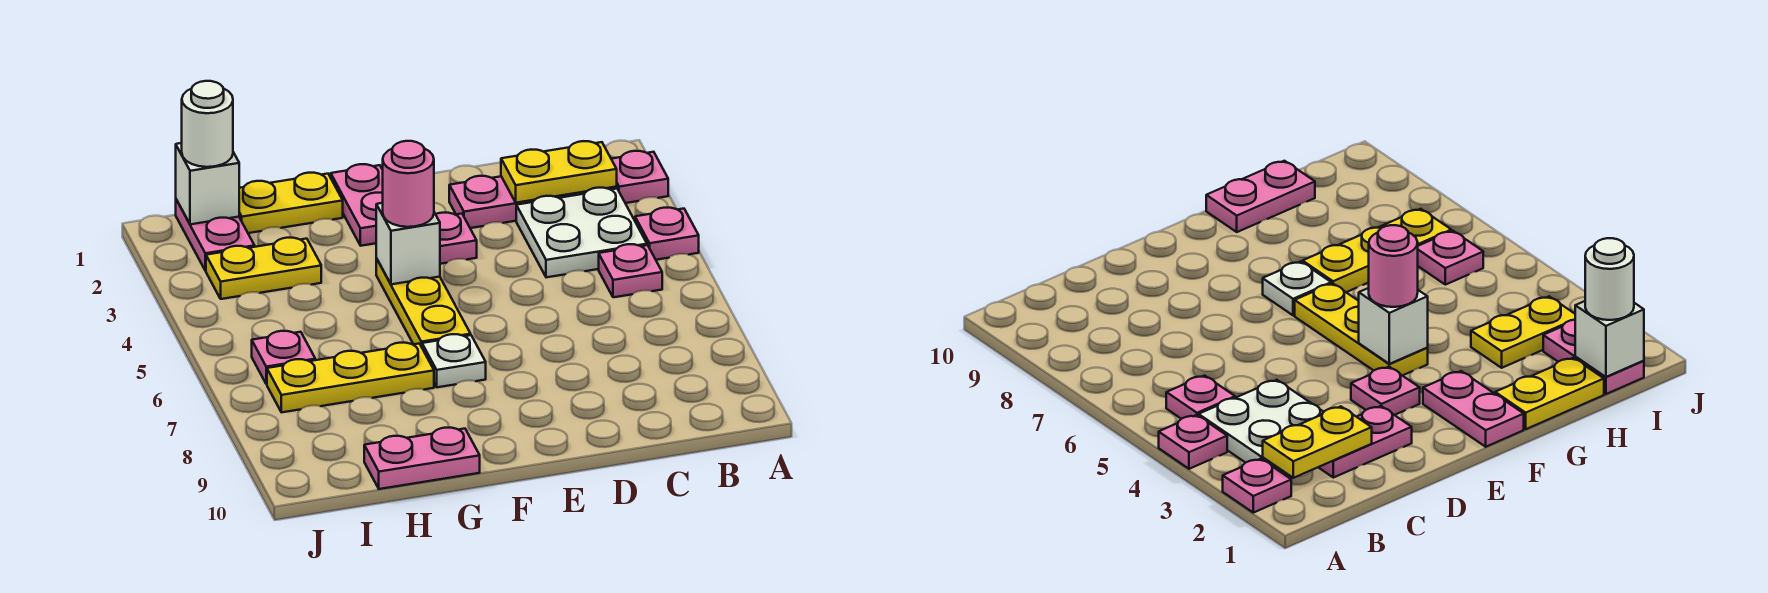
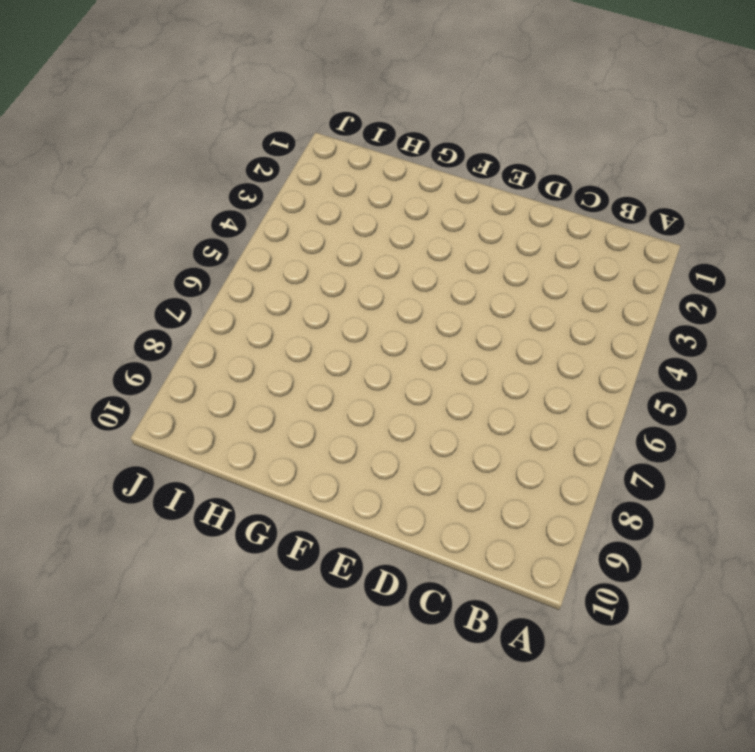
none -> pink plate A2 level 1
none -> pink plate A4 level 1
none -> white plate B3:C4 level 1

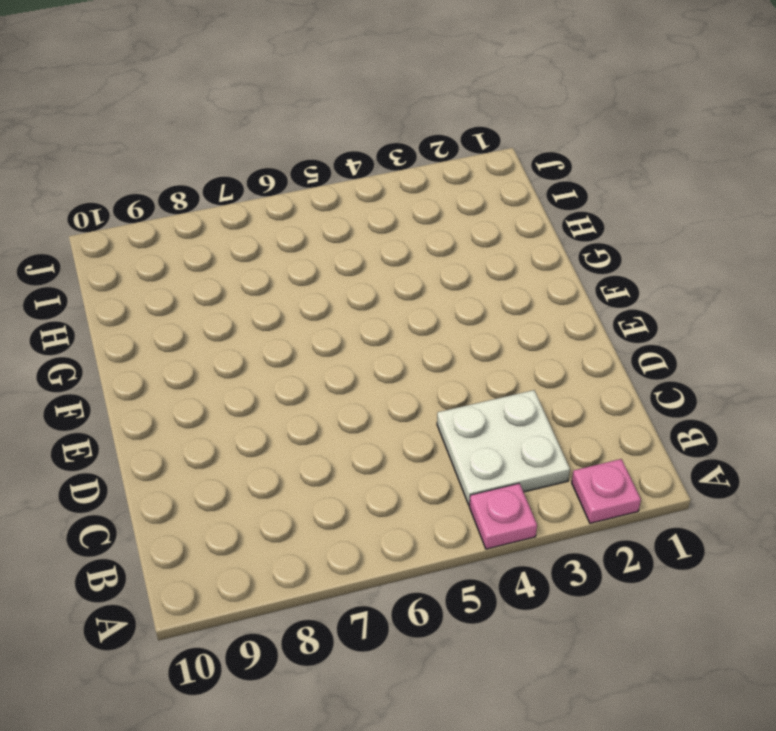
none -> pink plate B5 level 1
none -> pink plate C2:D2 level 1
none -> pink plate E3 level 1

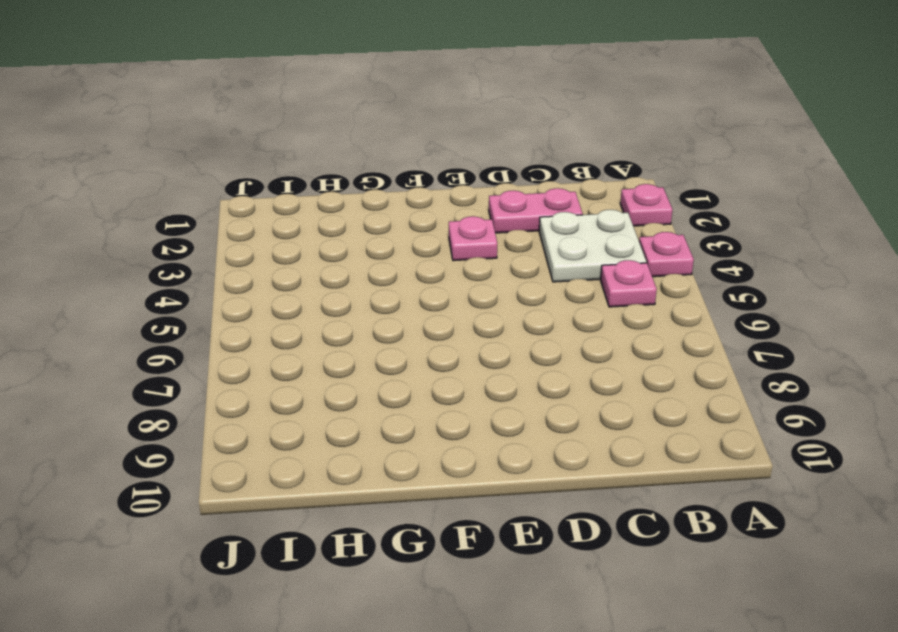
none -> pink plate F1:F2 level 1
none -> yellow plate F4:F6 level 1
none -> white plate F7 level 1

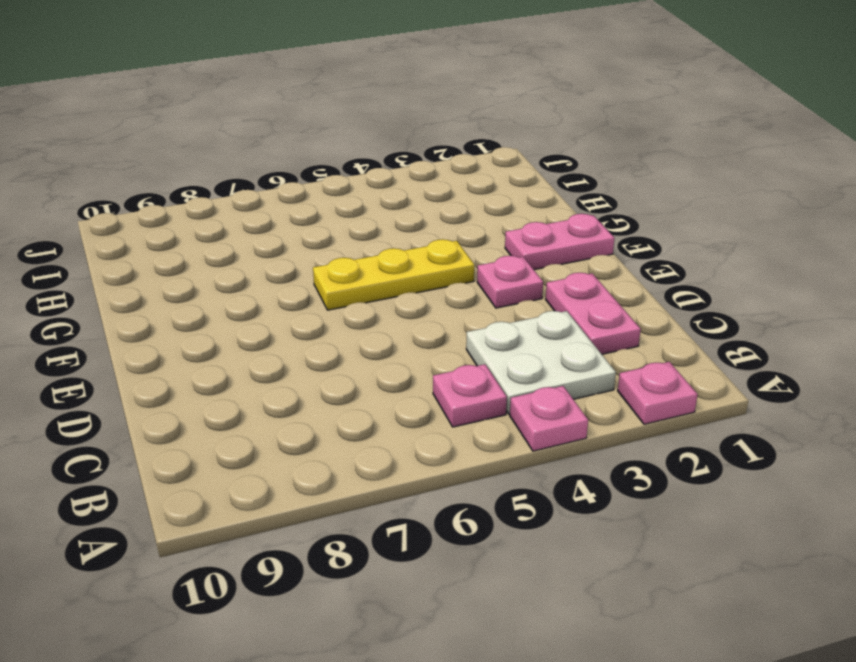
none -> white plate F7 level 1
none -> yellow plate G1:H1 level 1
none -> yellow plate G7:I7 level 1

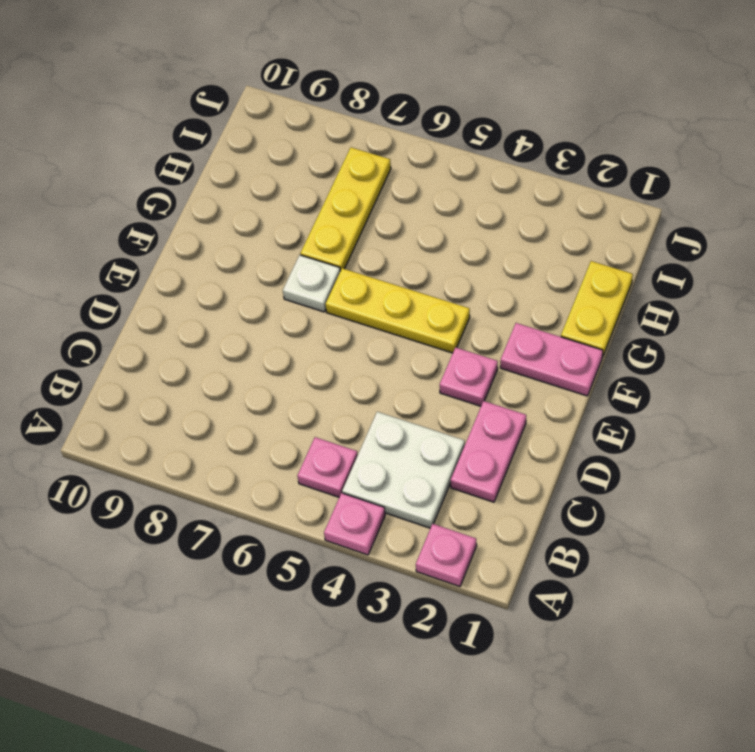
none -> pink plate G10:H10 level 1
none -> yellow plate H3:I3 level 1
none -> pink plate I1:I2 level 1

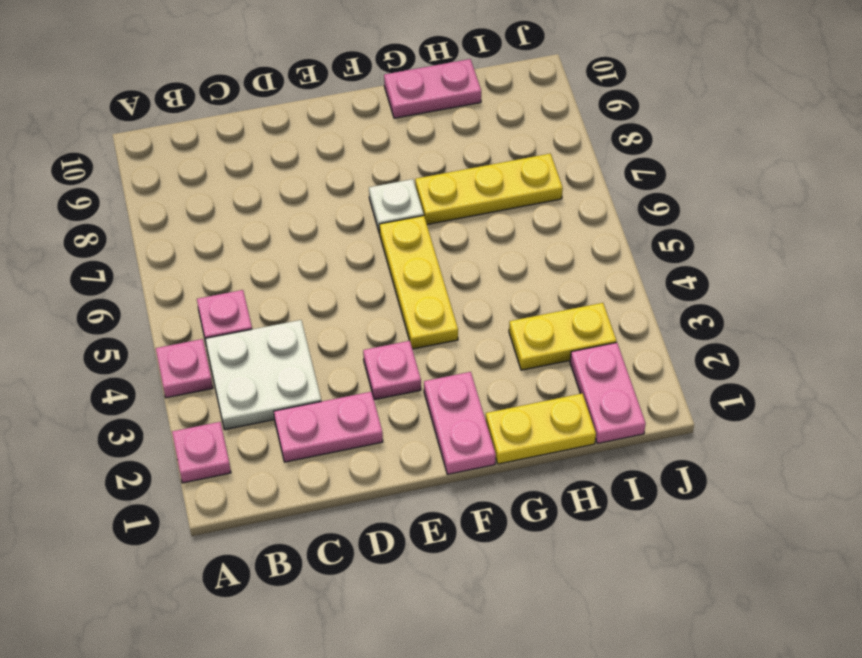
none -> pink plate I6 level 1
none -> yellow plate B2:C2 level 2
none -> white brick F4 level 2

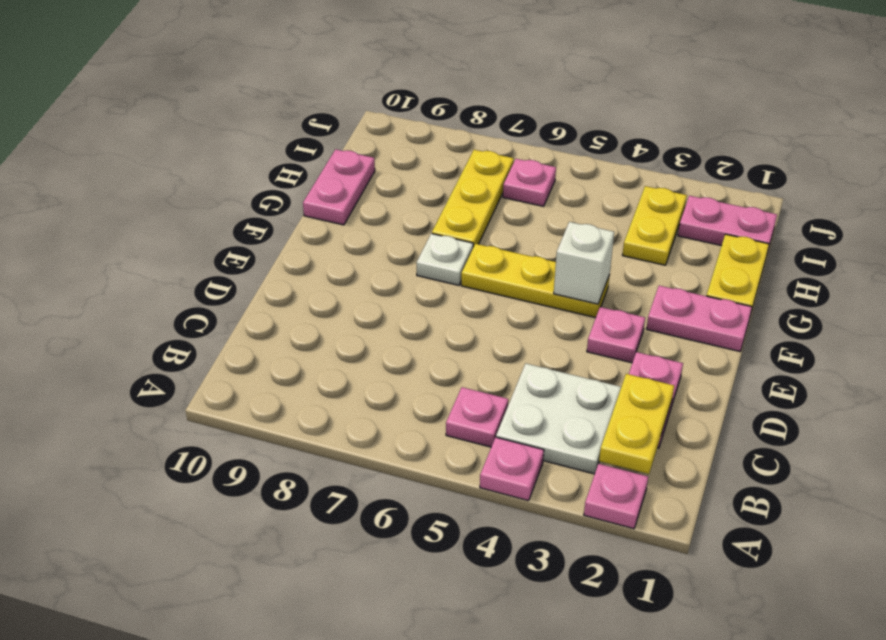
none -> white brick I1 level 2
none -> pink round brick F4 level 3
none -> white round brick I1 level 3

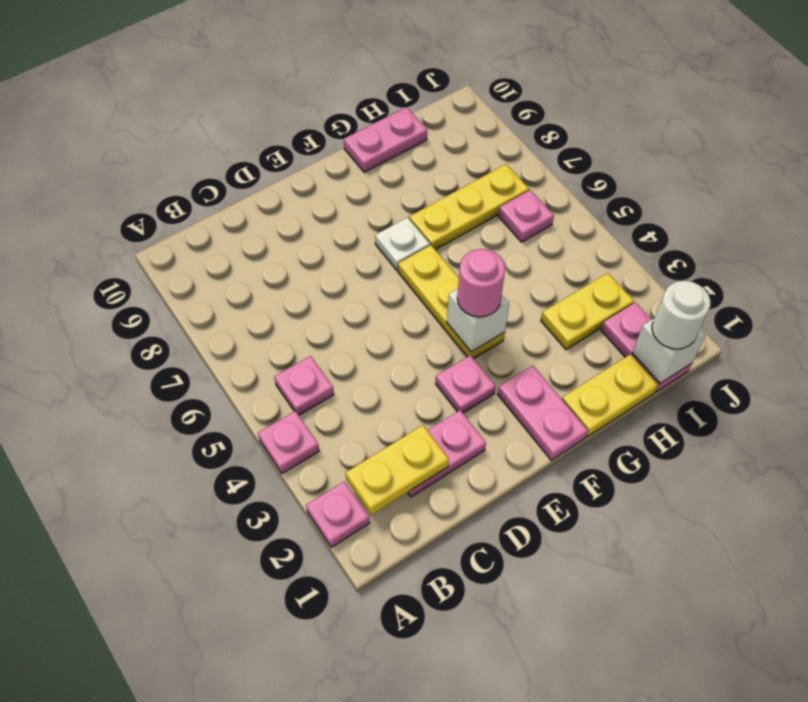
none -> white plate B3:C4 level 1

